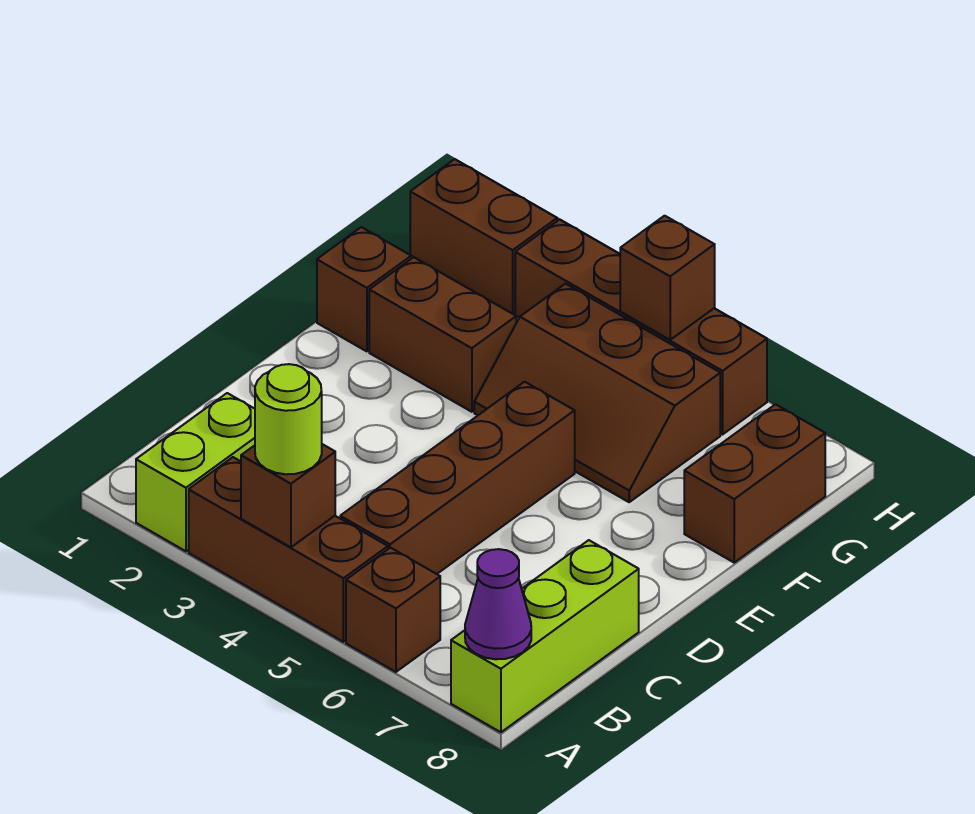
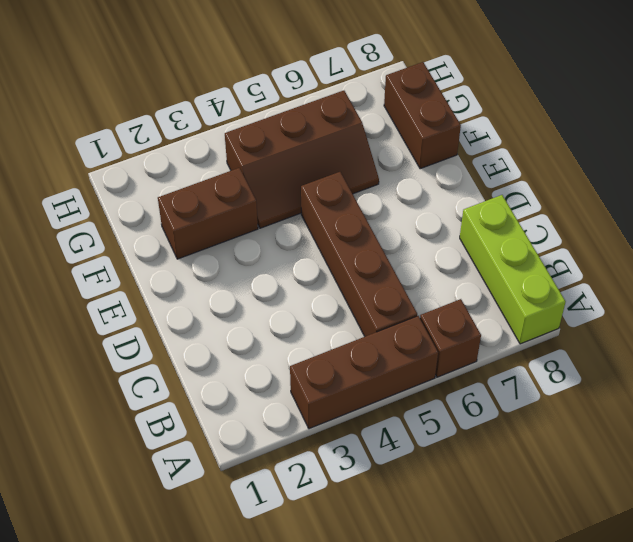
none -> lime brick A2:B2 level 1
none -> brown brick F1 level 1
none -> brown brick H1:H2 level 1

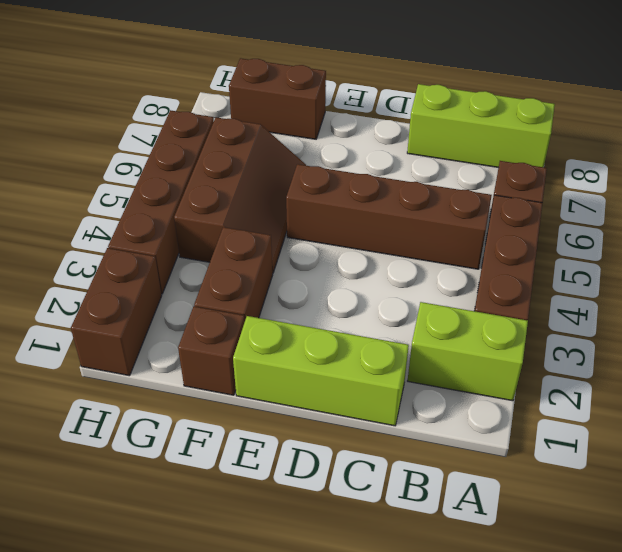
lime brick C1:E1 level 1 -> none
none -> brown brick A4 level 2
none -> purple cone A8 level 2
none -> brown brick H5 level 2

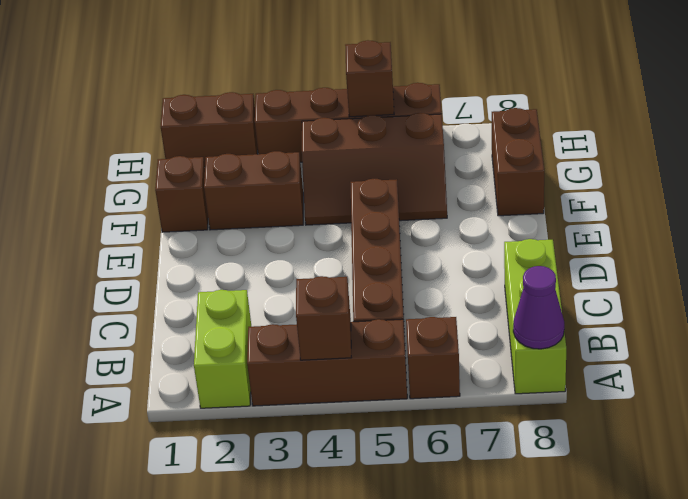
none -> lime round brick A4 level 3

